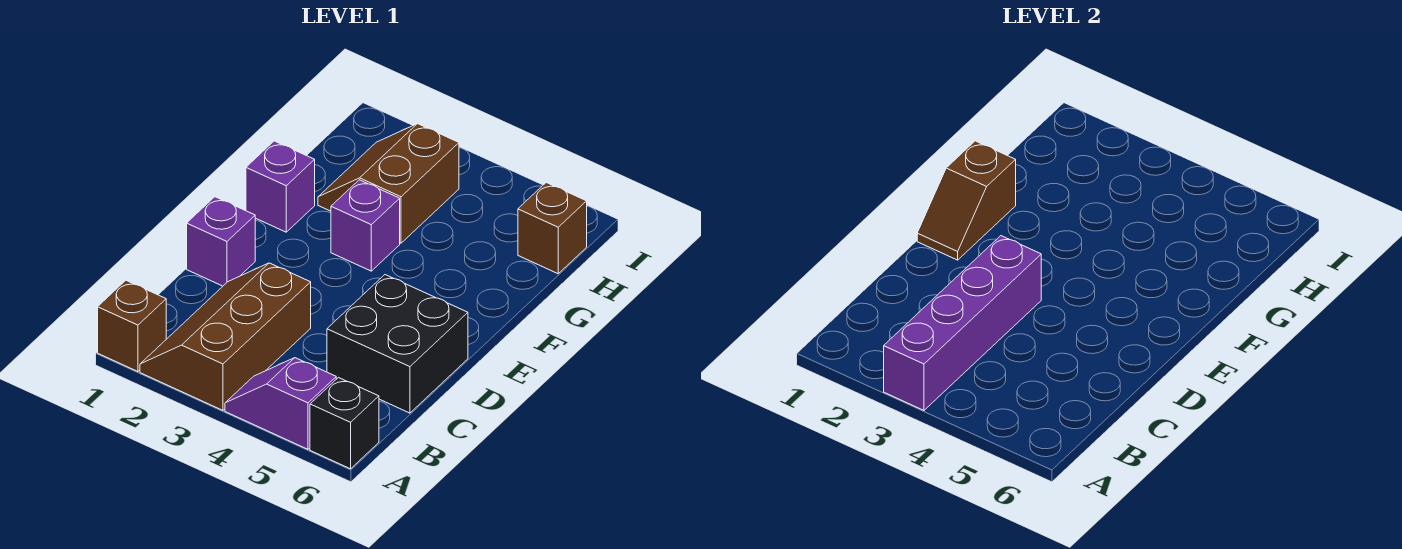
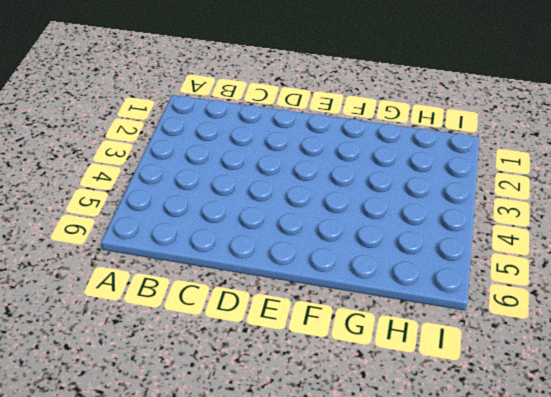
none -> brown brick A1 level 1
none -> brown slope A2:C3 level 1 top 3
none -> purple slope A4:A5 level 1 top 5

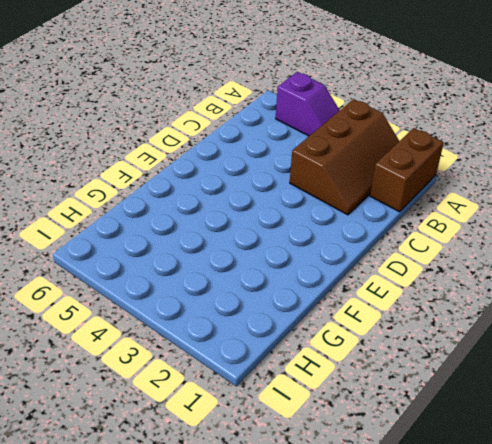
brown brick A1:B1 level 1 -> brown brick A1 level 1
none -> black brick A6 level 1
none -> black brick C5:D6 level 1
none -> purple brick D1 level 1

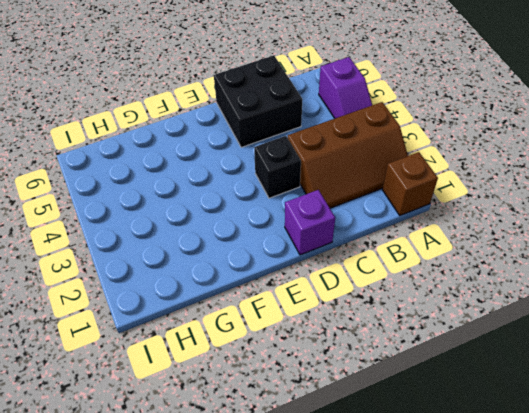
black brick D3 level 1 -> black brick A6 level 1
none -> purple brick F1 level 1
none -> purple brick F3 level 1
none -> brown slope G2:H3 level 1 top 3

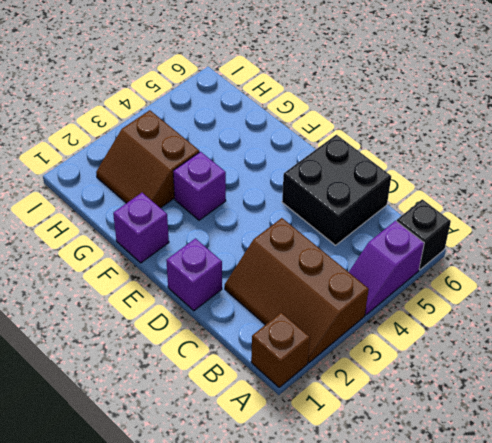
none -> brown brick H6 level 1
none -> purple brick A3:D3 level 2
none -> brown slope E1:F1 level 2 top F

